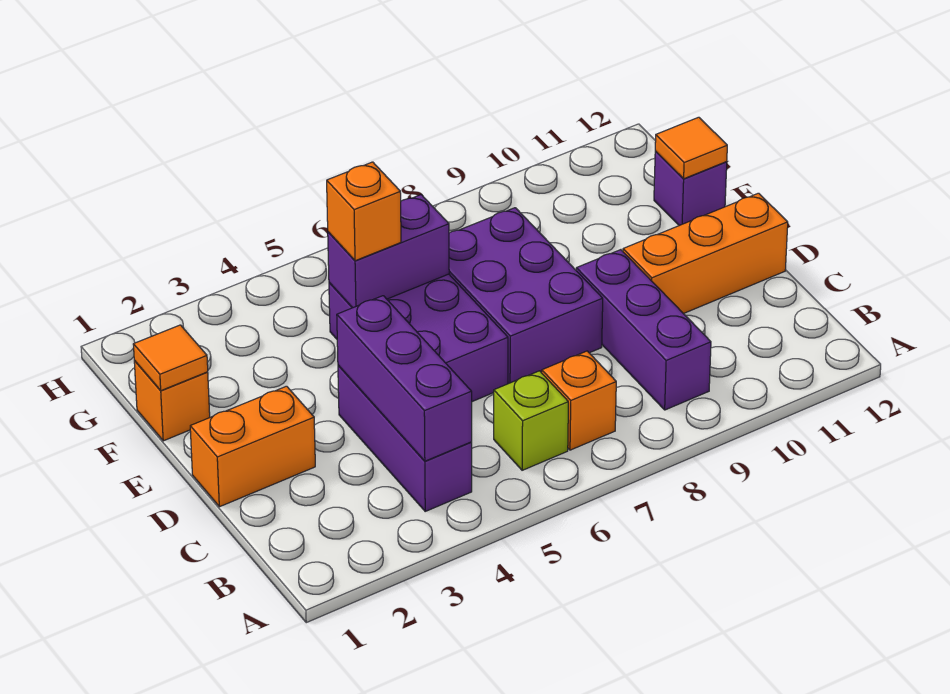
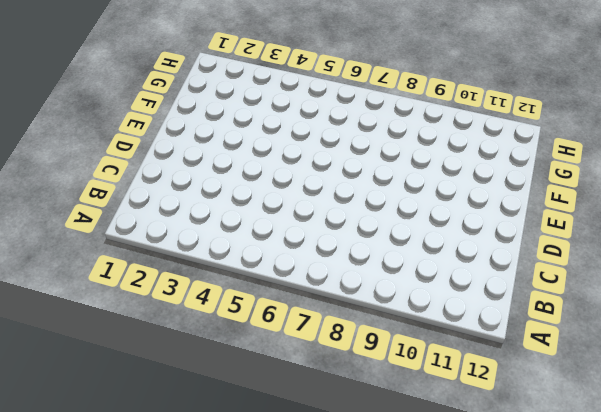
none -> purple brick B4:D4 level 1
none -> lime brick B6 level 1
none -> orange brick B7 level 1

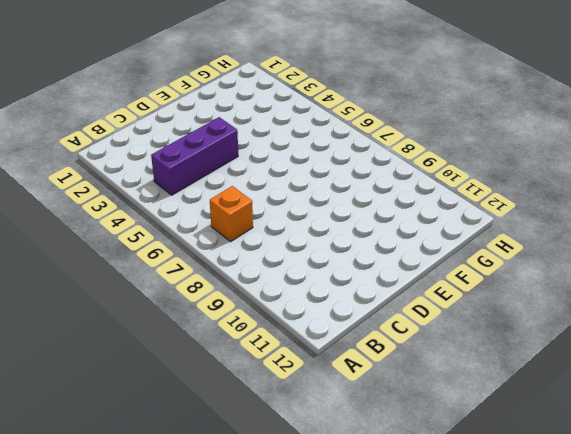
none -> lime brick B6 level 1
none -> purple brick B9:D9 level 1
none -> orange brick D1:D2 level 1

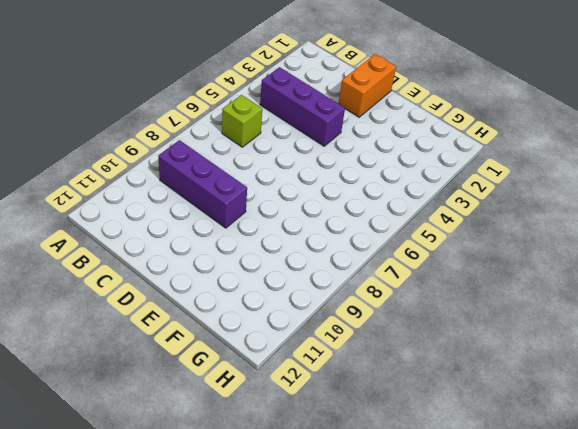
none -> orange brick B7 level 1
none -> purple brick D5:F6 level 1
none -> purple brick D7:F8 level 1

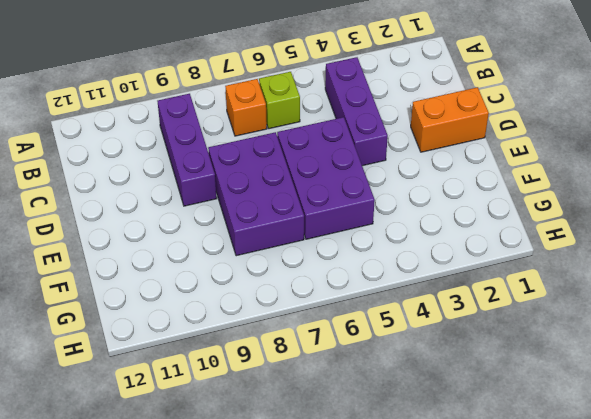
none -> orange brick D10:D12 level 1
none -> orange brick F1 level 1
none -> purple brick F12 level 1

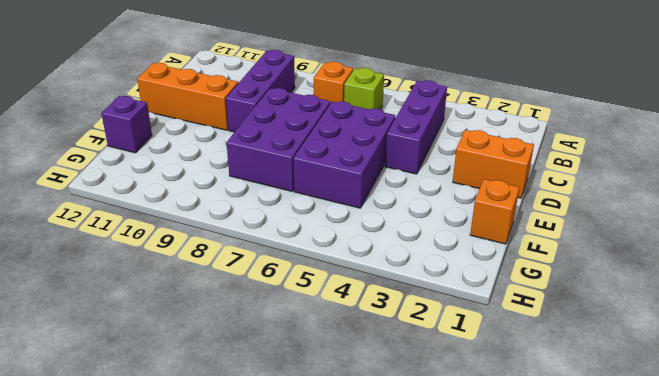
none -> purple brick B4:D4 level 2
none -> orange tile F1 level 2
none -> purple brick F5:F6 level 2

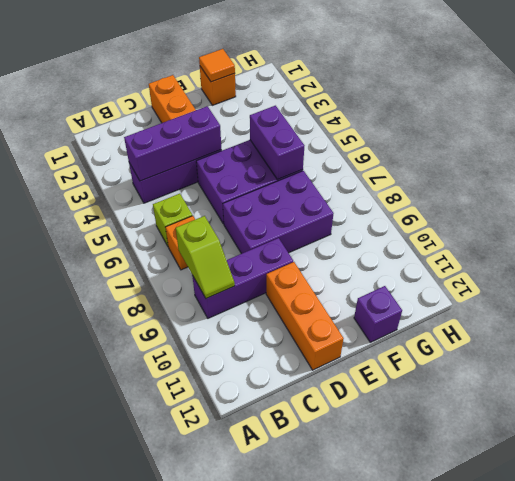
lime slope B8:B9 level 2 top 8 -> none
none -> orange tile F12 level 2
none -> orange brick F5 level 3

